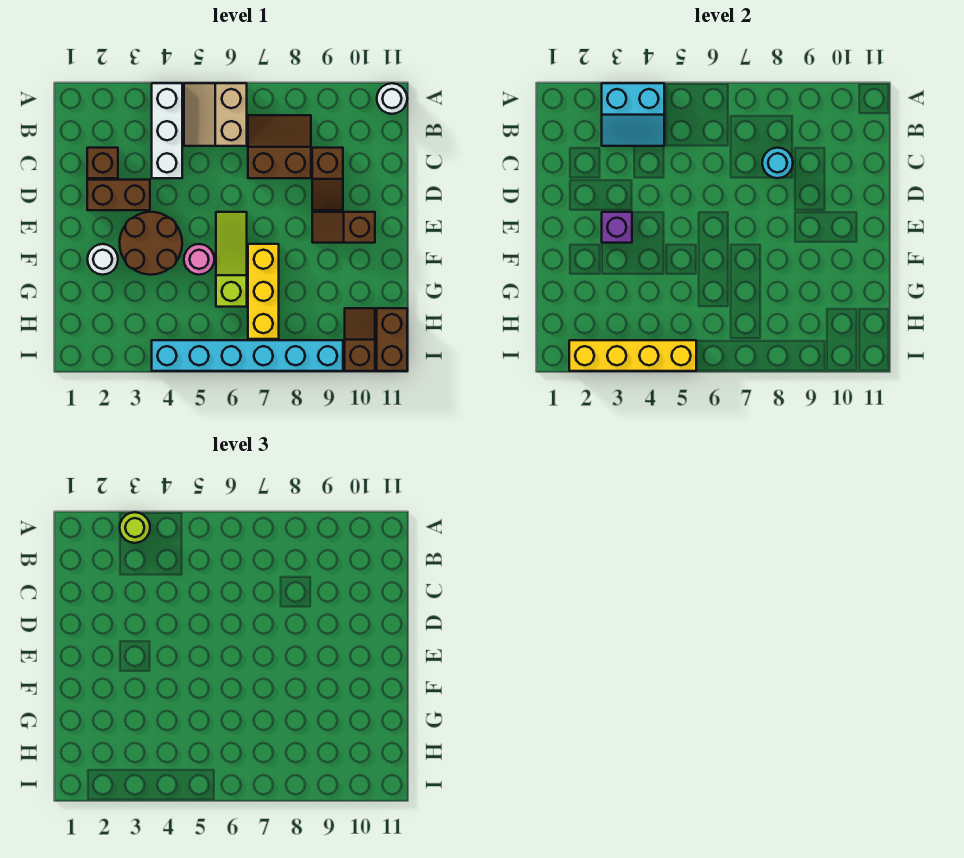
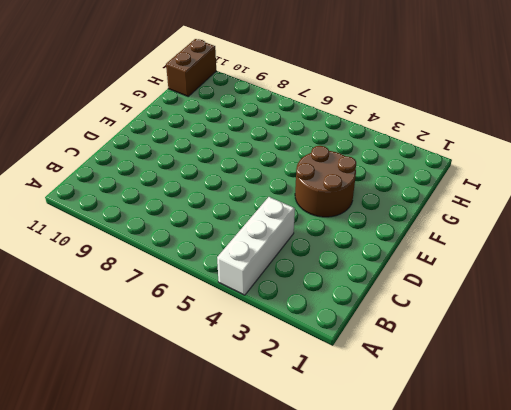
none -> tan slope A5:B6 level 1 top 6
none -> white round brick A11 level 1
none -> brown slope B7:C8 level 1 top C

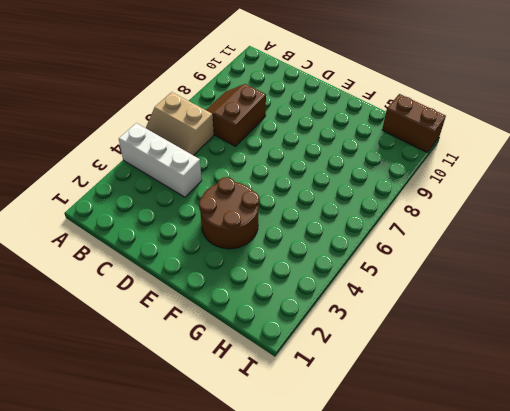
none -> white round brick A11 level 1
none -> brown brick C2 level 1
none -> brown slope C9:D9 level 1 top C

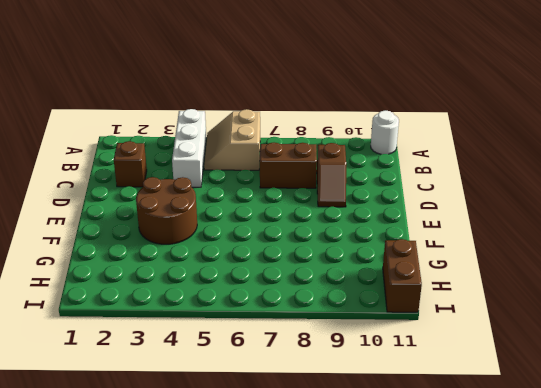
none -> brown brick D2:D3 level 1
none -> lime slope E6:G6 level 1 top G
none -> brown slope E9:E10 level 1 top 10

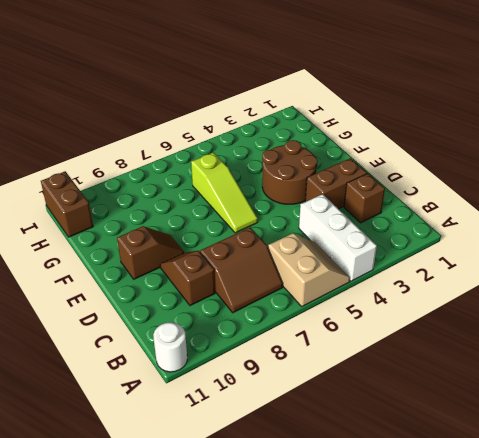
none -> white round brick F2 level 1
none -> pink round brick F5 level 1
none -> yellow brick F7:H7 level 1

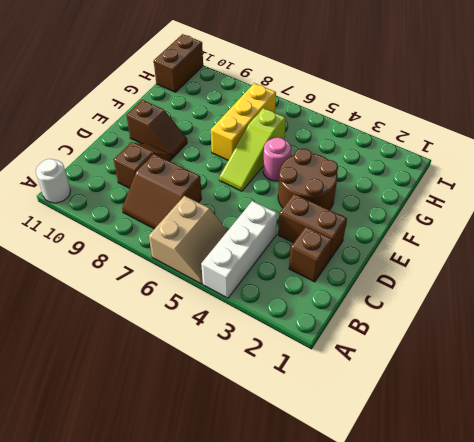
none -> white round brick F2 level 1
none -> brown slope H10:I10 level 1 top I
none -> cyan brick I4:I9 level 1

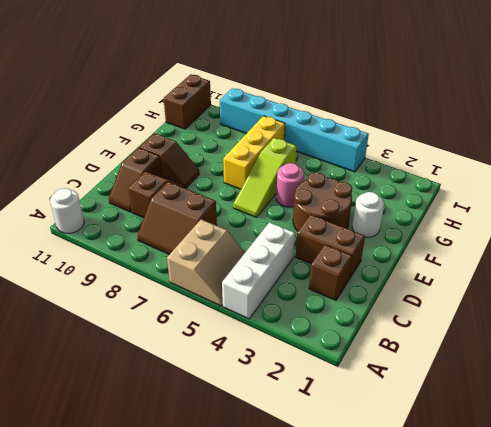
brown slope C10:D10 level 1 top D -> brown slope H10:I10 level 1 top I
none -> cyan slope A3:B4 level 2 top A
none -> cyan round brick C8 level 2
none -> purple brick E3 level 2

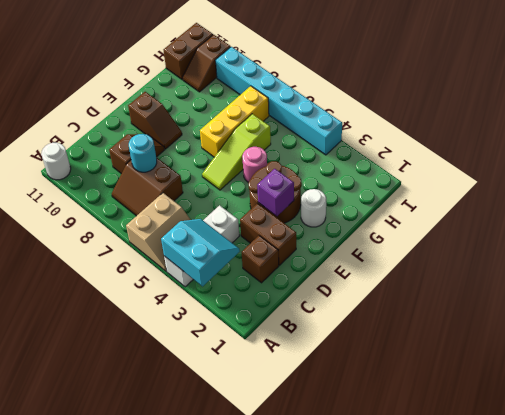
none -> yellow brick I2:I5 level 2
none -> lime round brick A3 level 3

